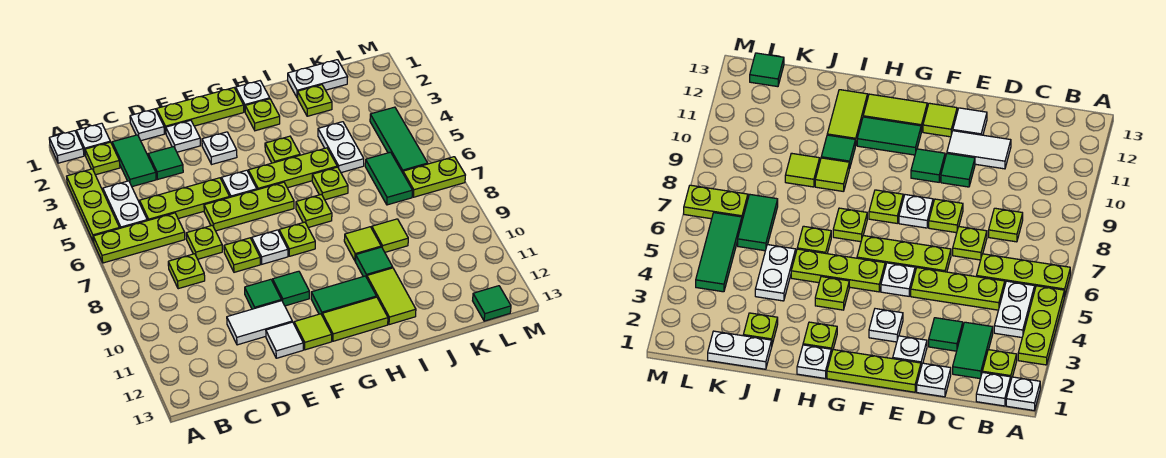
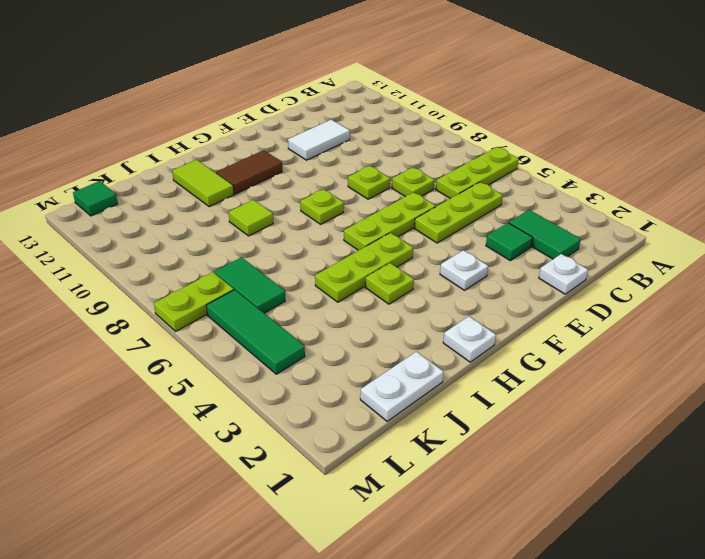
brown tile G11:H11 level 1 -> green tile G11:H11 level 1
none -> white plate A1 level 1
none -> lime plate A3:A5 level 1
none -> white plate B1 level 1
none -> lime plate B2 level 1

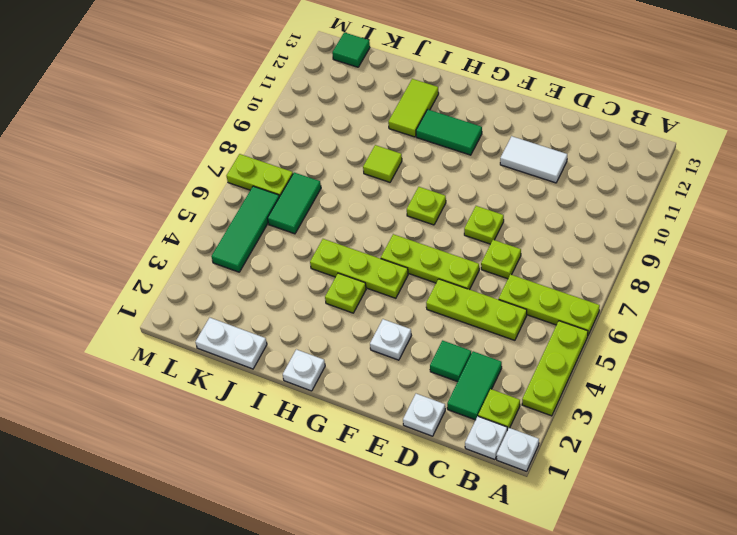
none -> white plate B4:B5 level 1
none -> lime plate C8 level 1
none -> lime plate E1:G1 level 1
none -> white plate E2 level 1

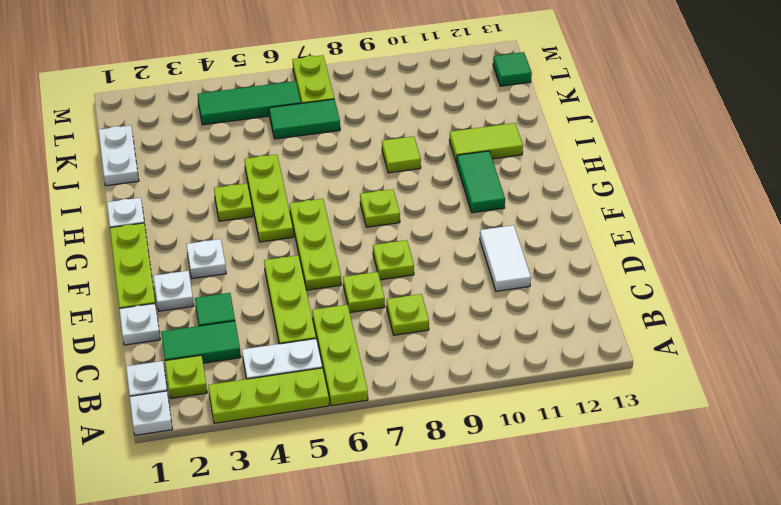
none -> green tile E10 level 1
none -> white tile E12 level 1
none -> white plate F5 level 1
none -> white plate F8 level 1

